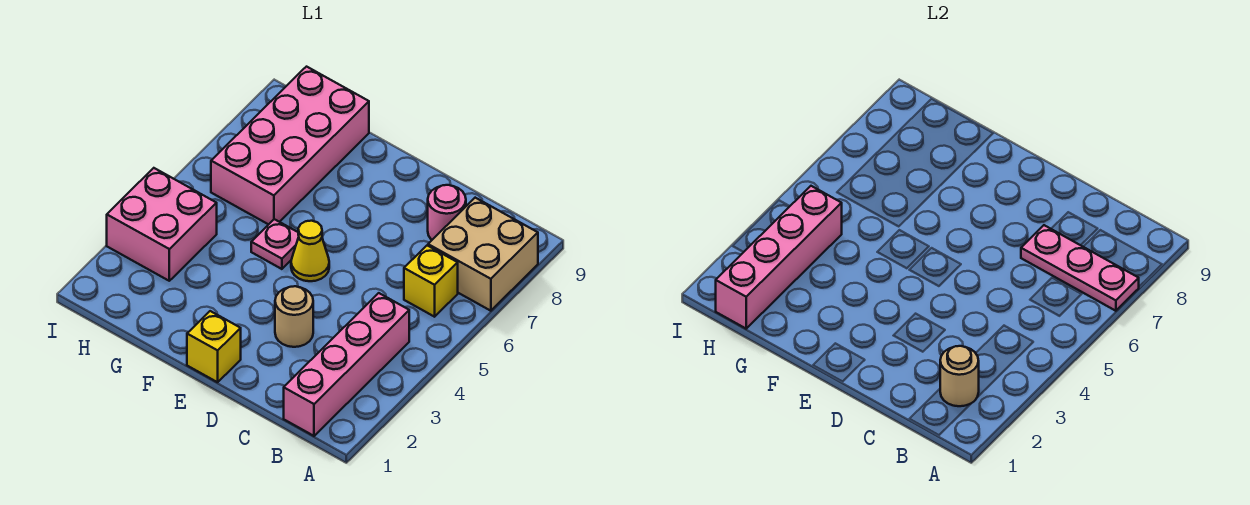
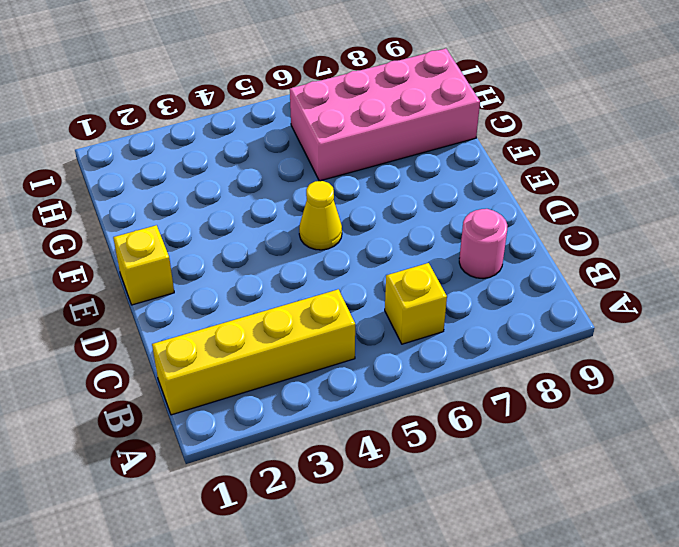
yellow brick B1:B4 level 1 -> pink brick B1:B4 level 1
none -> tan brick A7:B8 level 1
none -> tan round brick D3 level 1
none -> pink plate F5 level 1

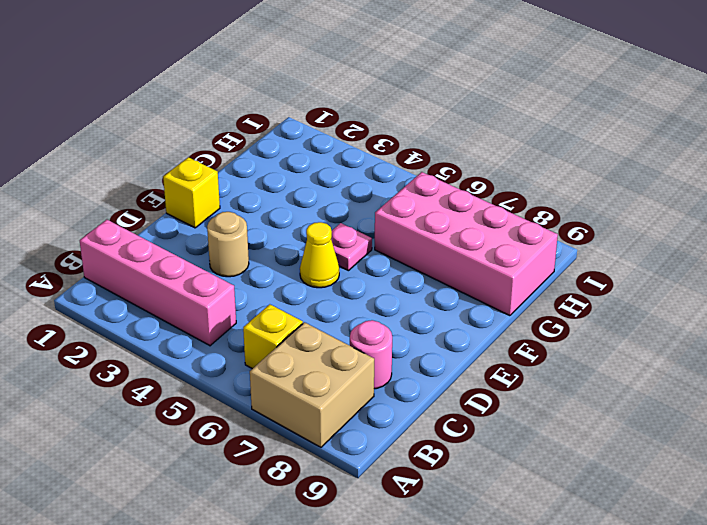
none -> pink brick H3:I4 level 1
none -> pink plate A7:C7 level 2
none -> tan round brick B2 level 2

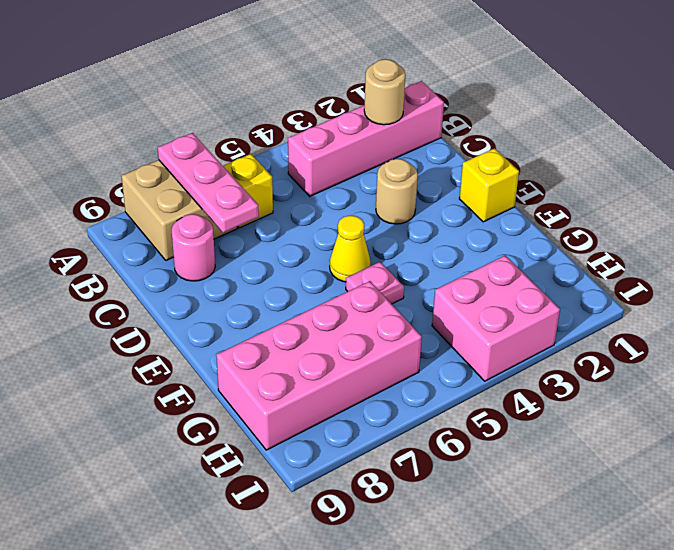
none -> pink brick H1:H4 level 2

